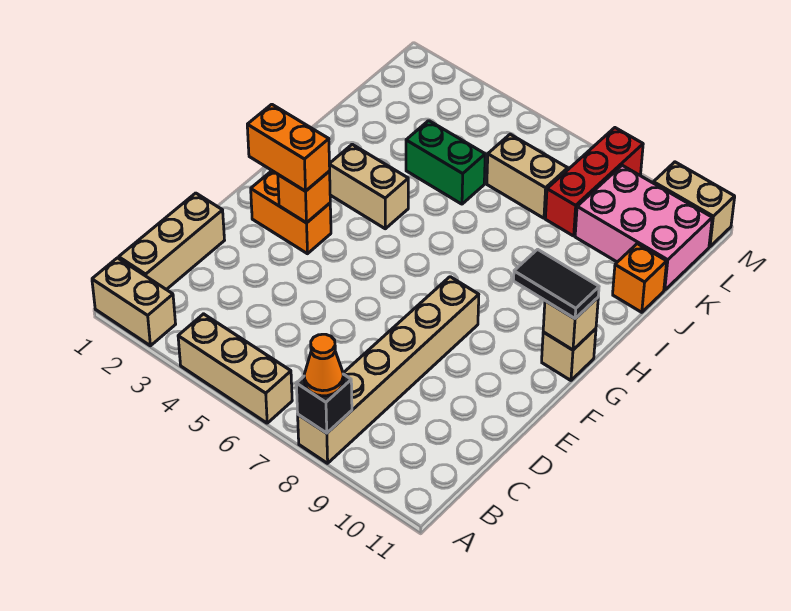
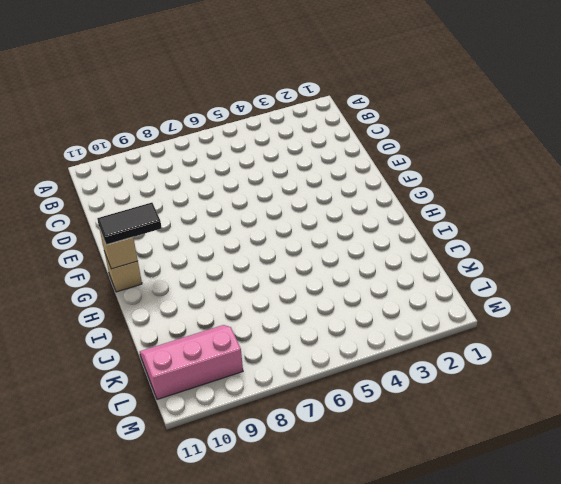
pink slope K9:L11 level 1 top L -> pink brick K9:L11 level 1
none -> tan brick A1:A2 level 1
none -> tan brick A4:A6 level 1
none -> tan brick A8:F8 level 1

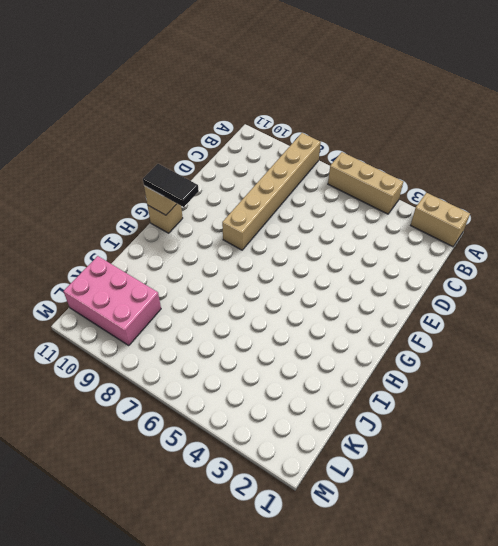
none -> tan brick B1:D1 level 1
none -> orange brick F2:F3 level 1
none -> tan brick H3:H4 level 1

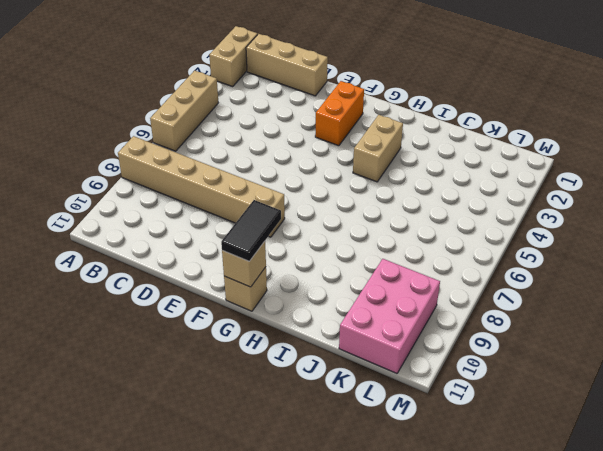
none -> green brick J4:J5 level 1
none -> orange brick J11 level 1
none -> tan brick K6:K7 level 1

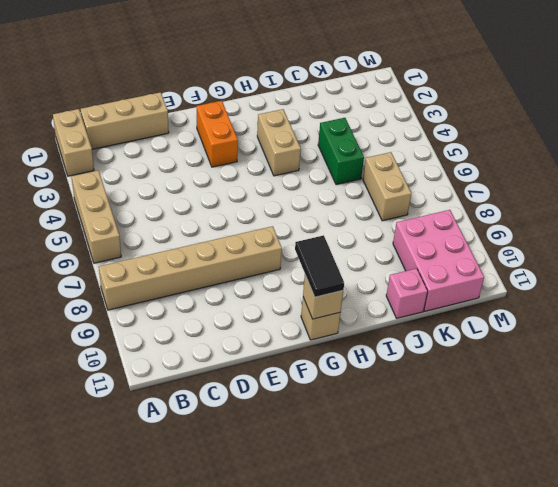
pink brick J11 level 1 -> orange brick J11 level 1
none -> red brick K8:M8 level 1
none -> tan brick M10:M11 level 1
none -> black brick A8 level 2

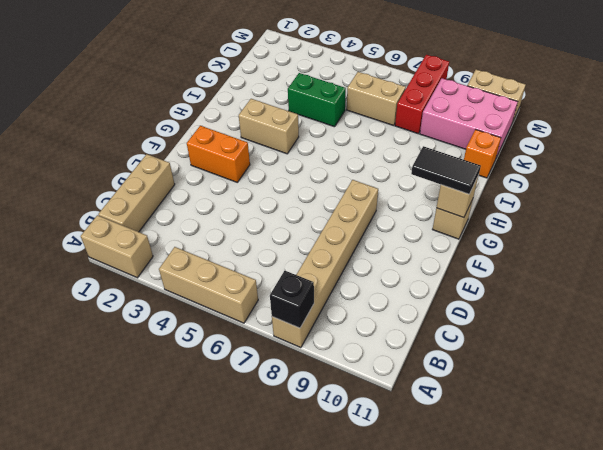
none -> orange brick F3 level 2
none -> orange cone A8 level 3
none -> orange brick F2:F3 level 3

